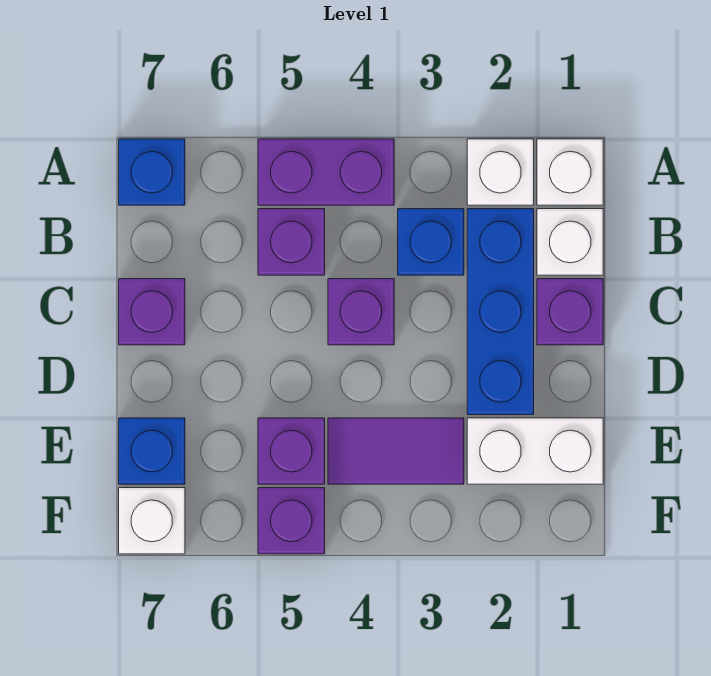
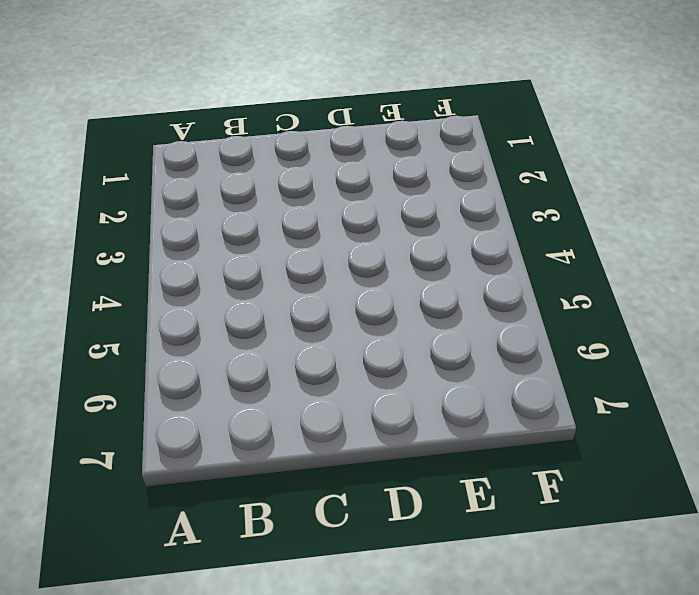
none -> white brick A1 level 1
none -> white brick A2 level 1
none -> purple brick A4:A5 level 1

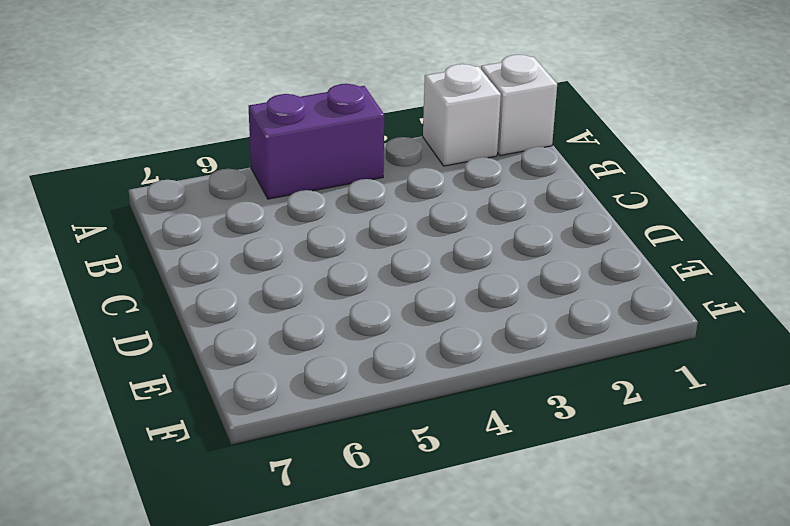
none -> blue brick A7 level 1
none -> white brick B1 level 1
none -> blue brick B2:D2 level 1

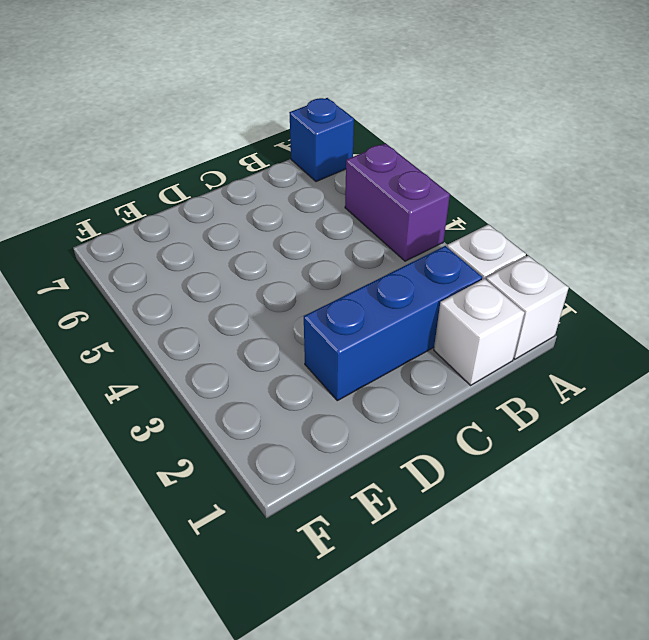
none -> blue brick B3 level 1
none -> purple brick B5 level 1
none -> purple brick C1 level 1

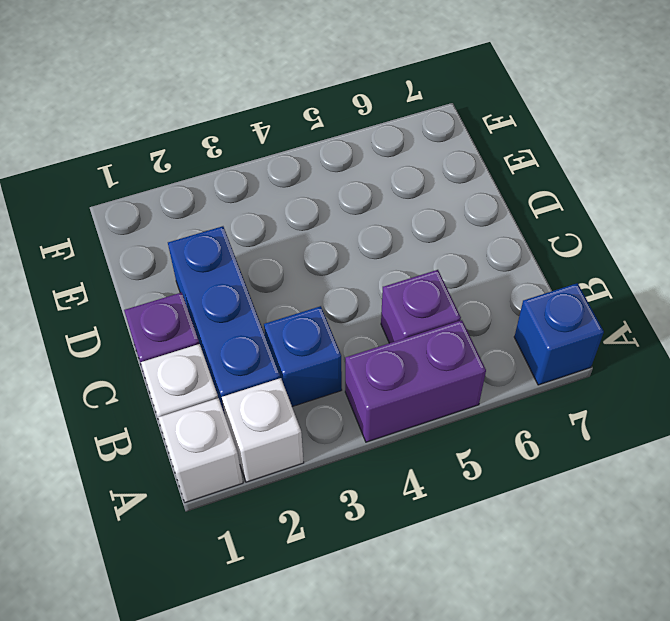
none -> purple brick C4 level 1
none -> purple brick C7 level 1
none -> white brick E1:E2 level 1

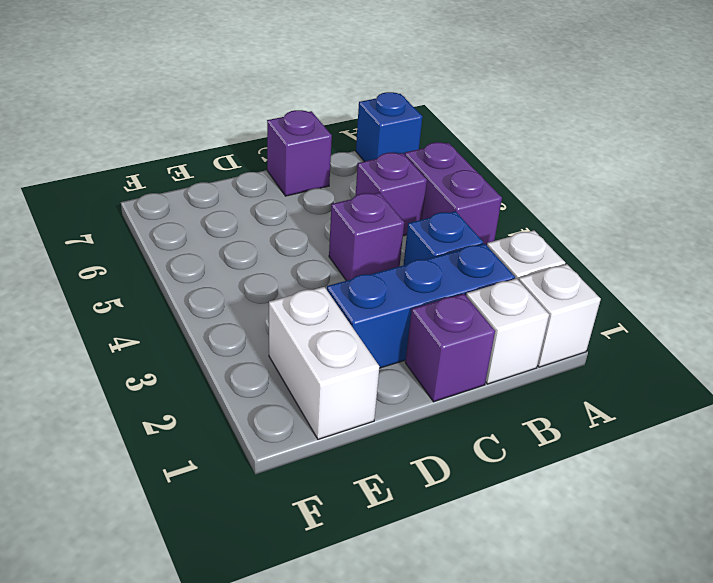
none -> purple tile E3:E4 level 1
none -> purple brick E5 level 1
none -> blue brick E7 level 1

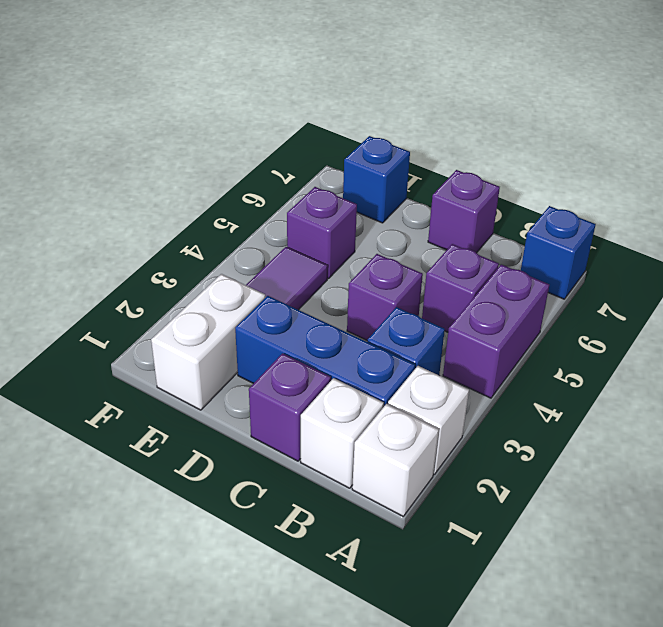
none -> purple brick F5 level 1
none -> white brick F7 level 1

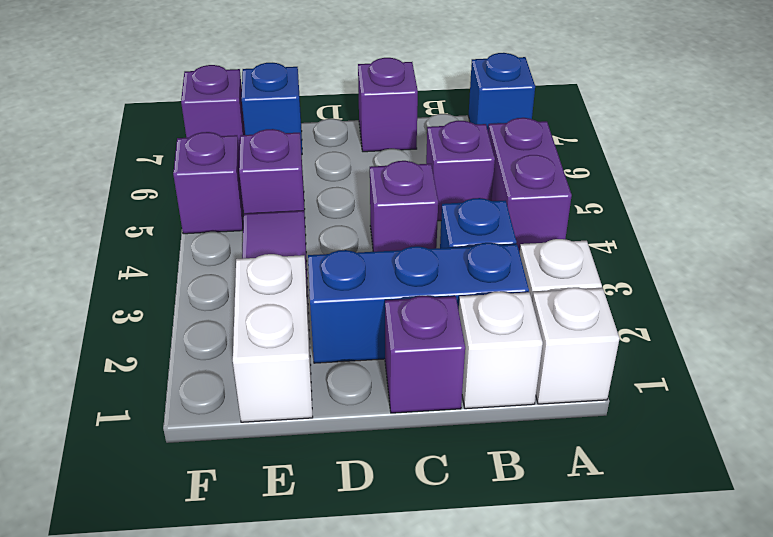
purple brick F7 level 1 -> white brick F7 level 1

